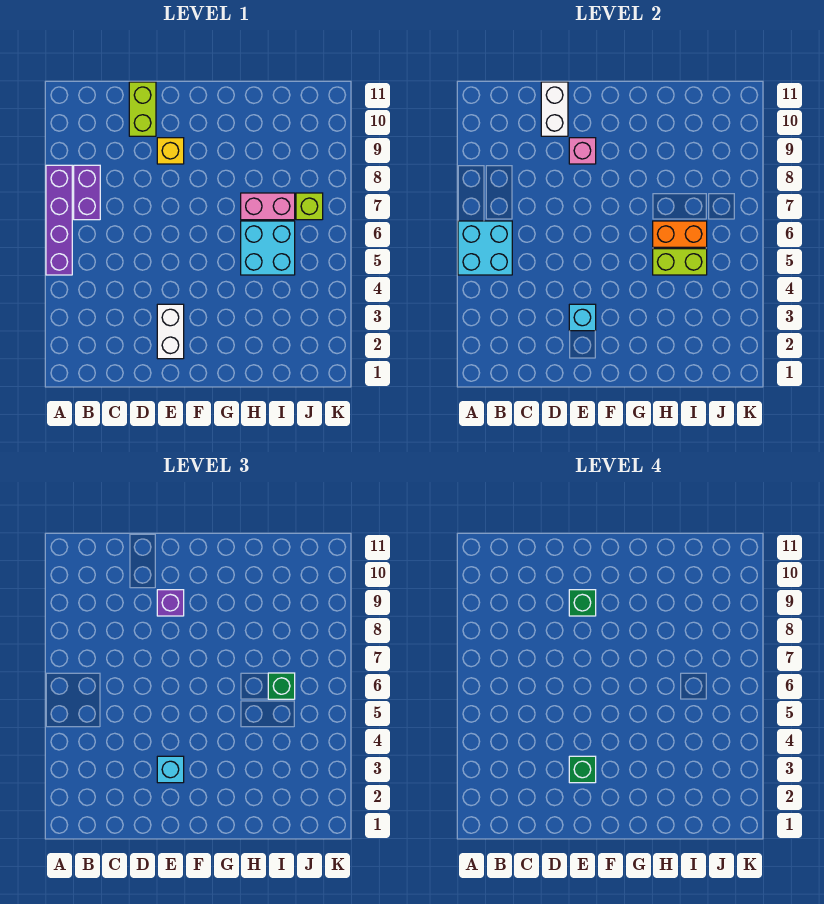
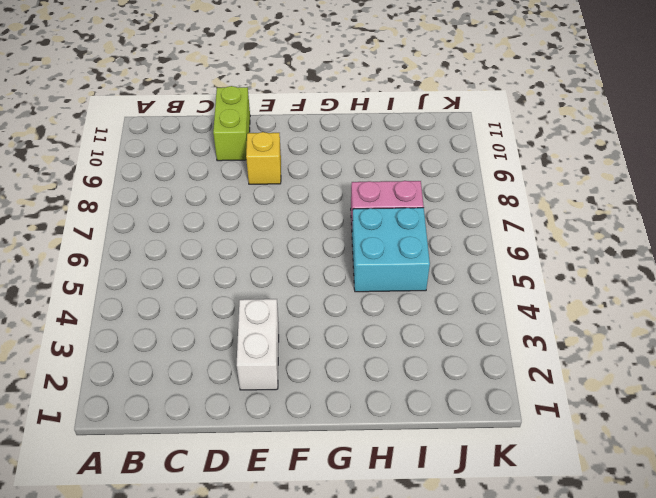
none -> purple brick A5:A8 level 1
none -> purple brick B7:B8 level 1
none -> lime brick J7 level 1

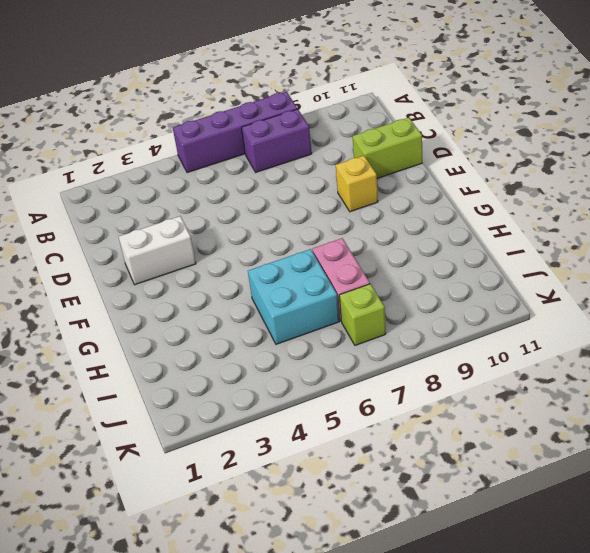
none -> cyan brick A5:B6 level 2
none -> white brick D10:D11 level 2
none -> cyan brick E3 level 2

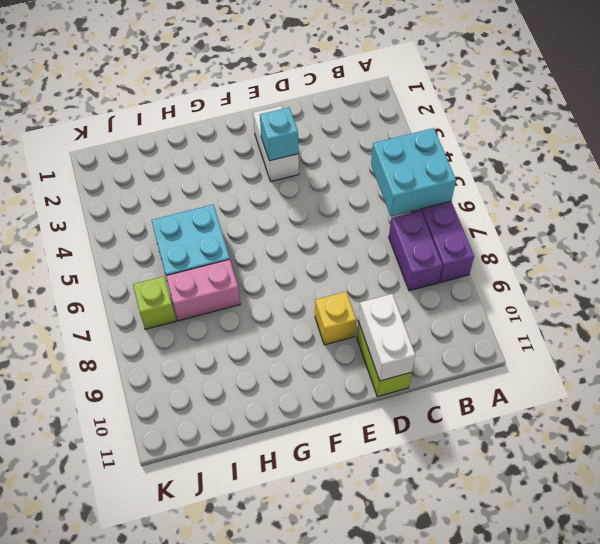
none -> pink brick E9 level 2
none -> lime brick H5:I5 level 2
none -> orange brick H6:I6 level 2

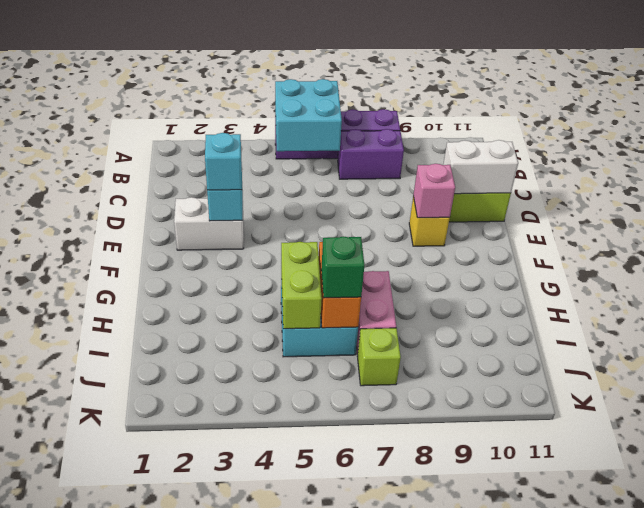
none -> purple brick E9 level 3
none -> green brick E3 level 4
none -> green brick E9 level 4

